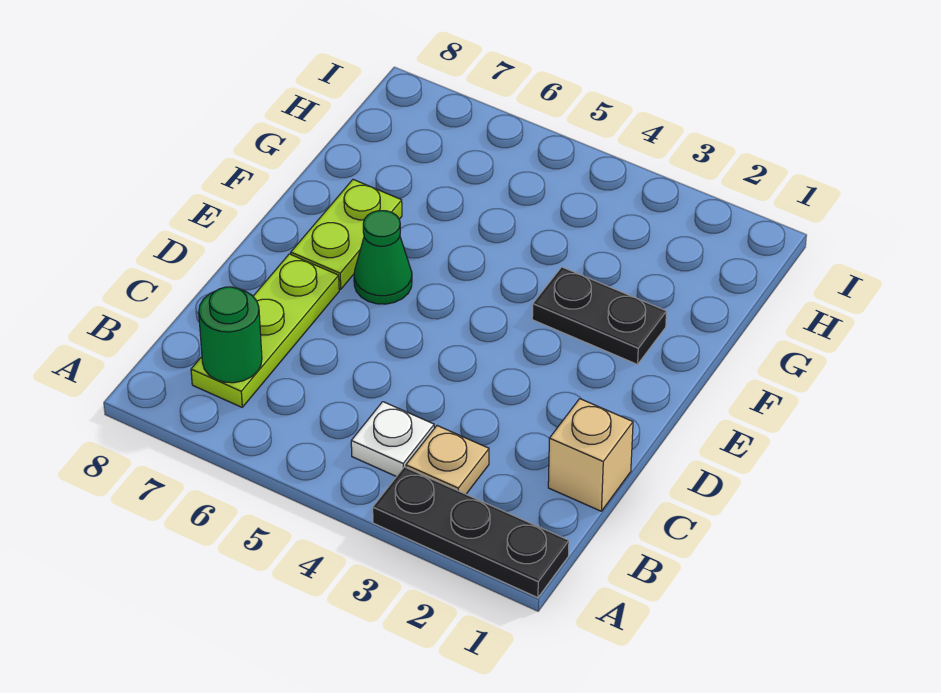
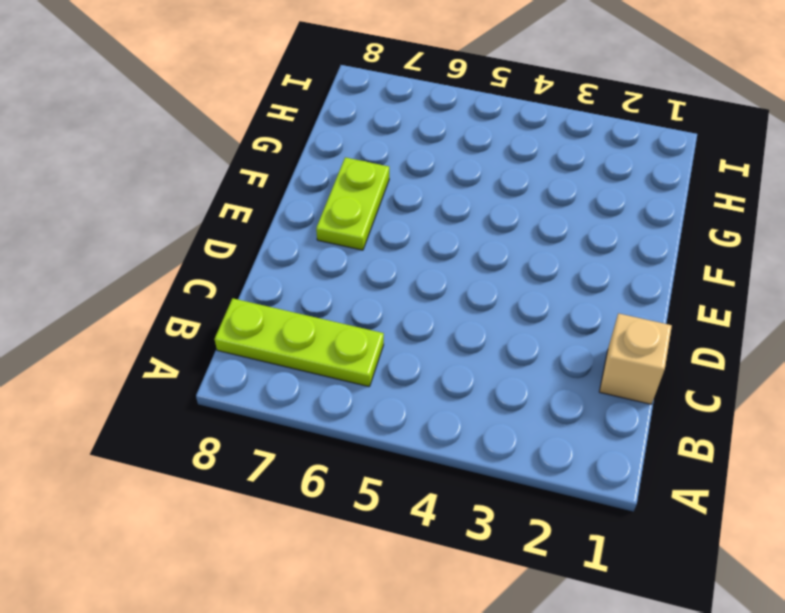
lime plate B6:B8 level 1 -> lime plate B7:D7 level 1
none -> black plate A1:A3 level 1
none -> tan plate B3 level 1

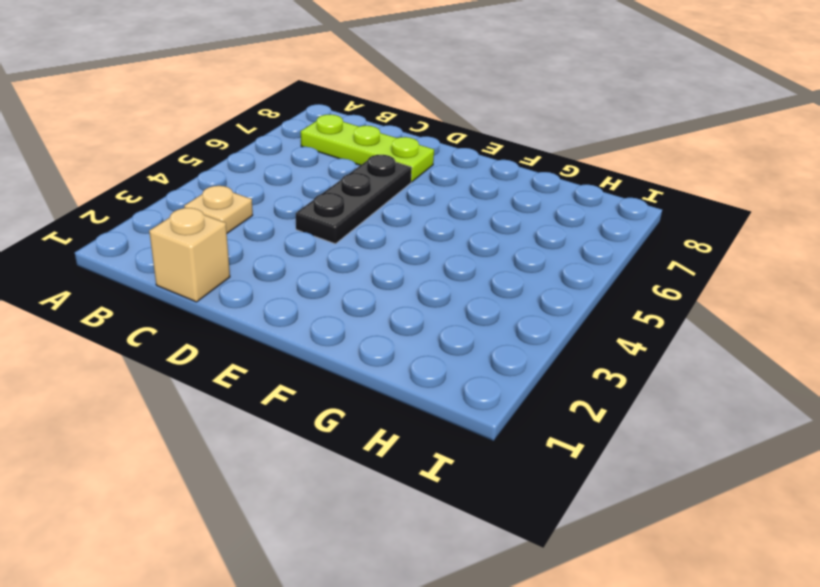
black plate D4:D6 level 1 -> black plate A1:A3 level 1
none -> white plate B4 level 1
none -> green cone E6 level 1

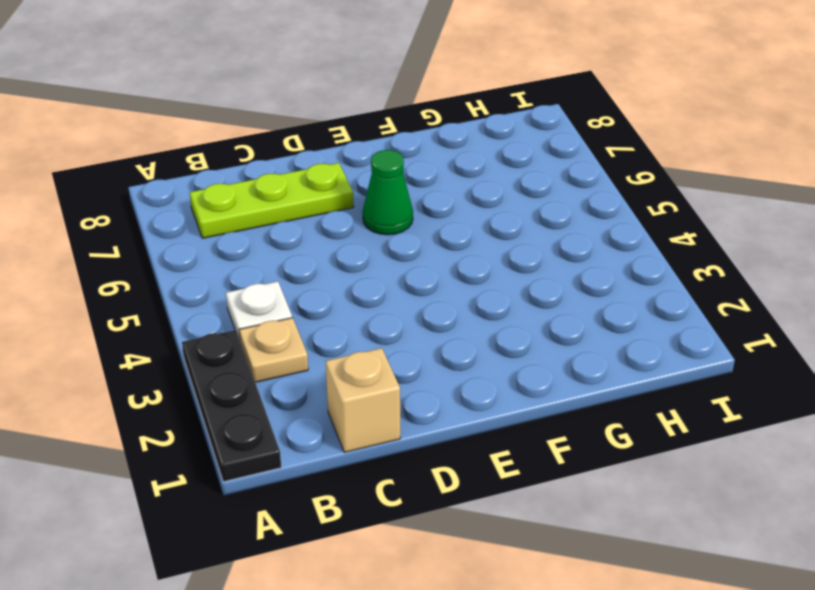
none -> lime plate E7:F7 level 1
none -> black plate F2:F3 level 1

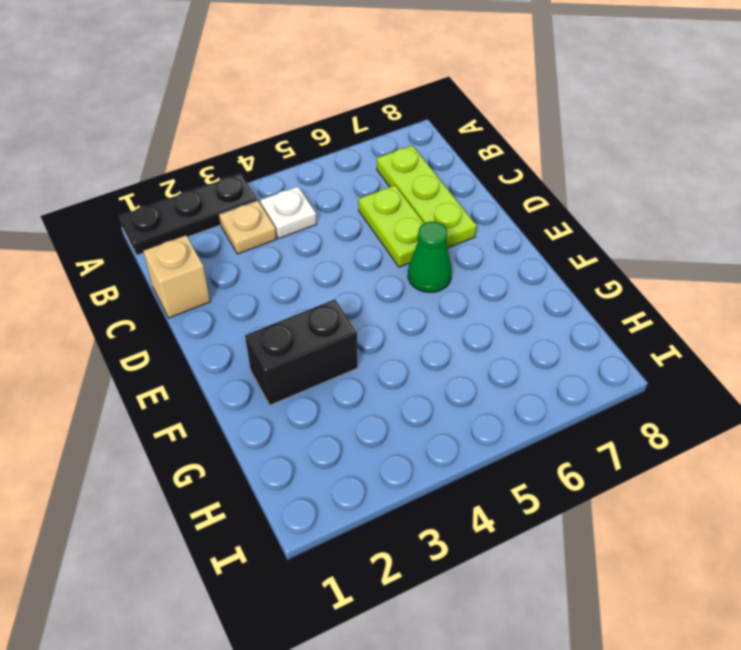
lime plate C6:D6 level 1 -> lime plate E7:F7 level 1
black brick F2:F3 level 1 -> black plate F2:F3 level 1
none -> green round brick B7 level 2

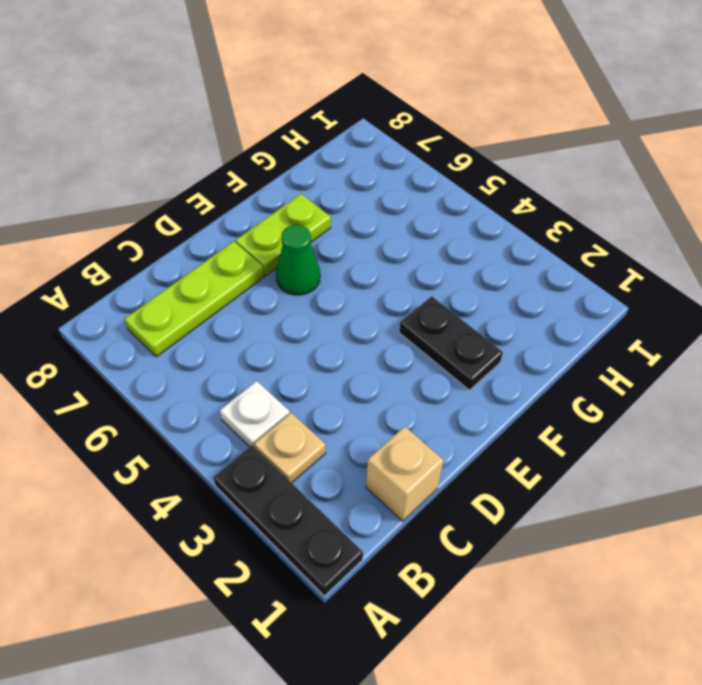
none -> green round brick B7 level 2

